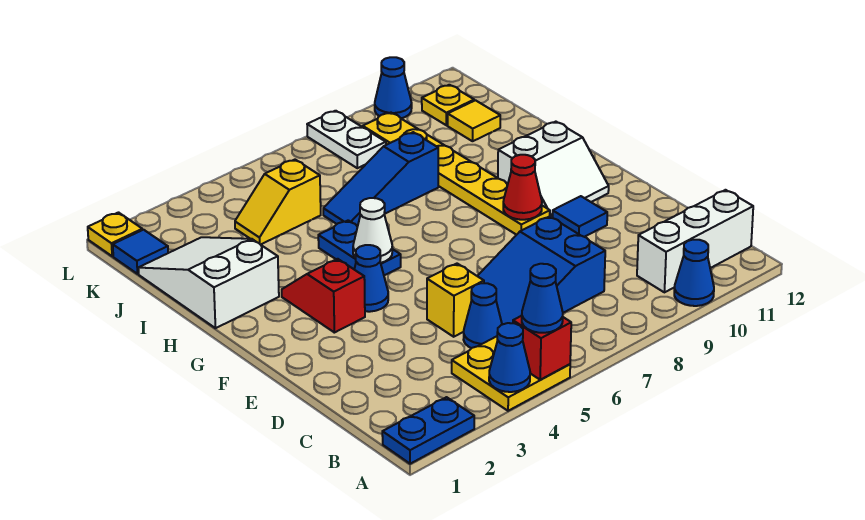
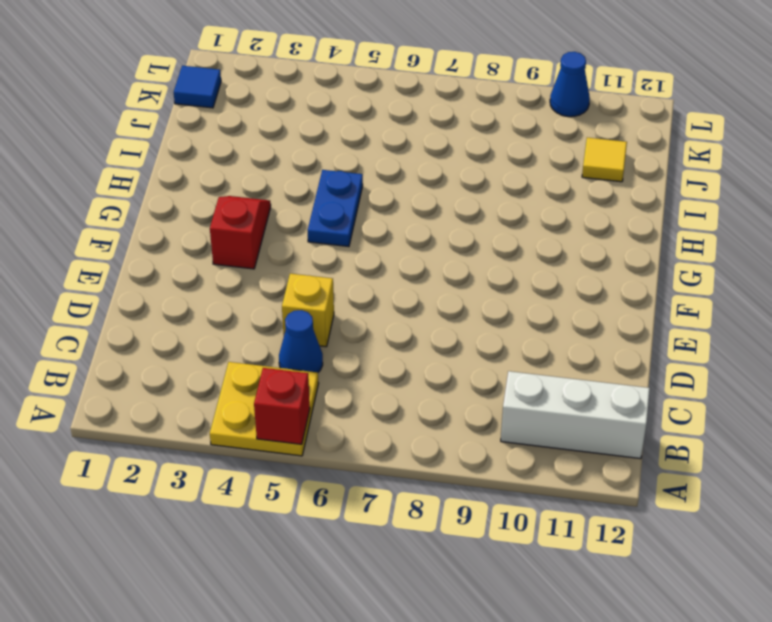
none -> blue plate A1:A2 level 1
none -> blue cone A10 level 1
none -> blue slope C6:D8 level 1 top 8

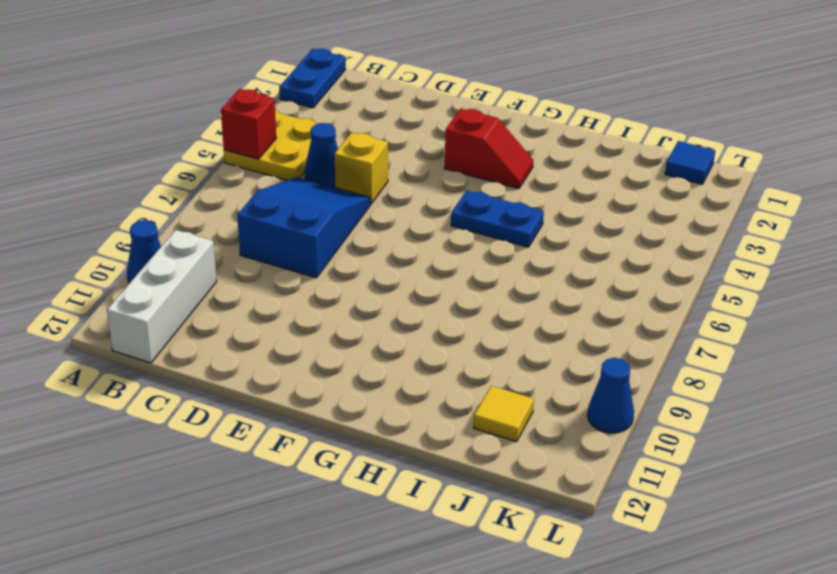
none -> blue tile E10 level 1
none -> blue cone F4 level 1
none -> yellow plate F9:K9 level 1

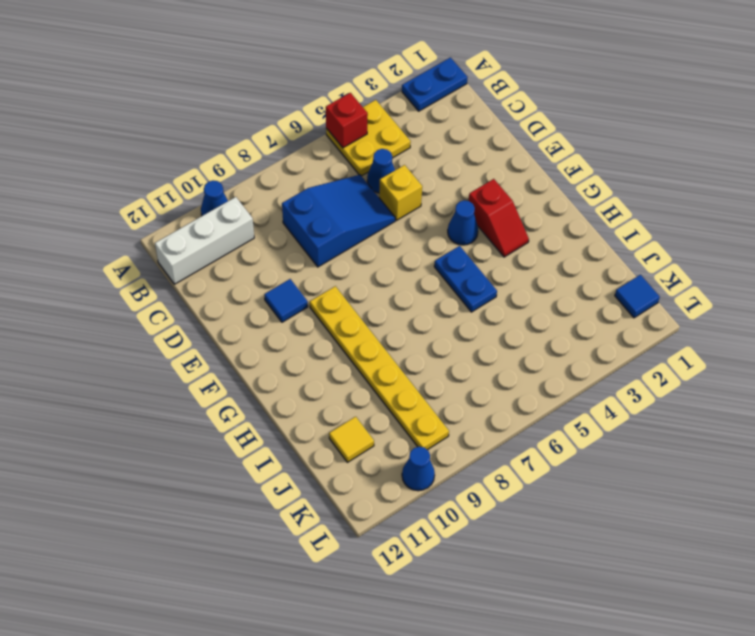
none -> white slope F10:G11 level 1 top G
none -> white slope H1:J2 level 1 top H
none -> blue slope I6:I8 level 1 top 8

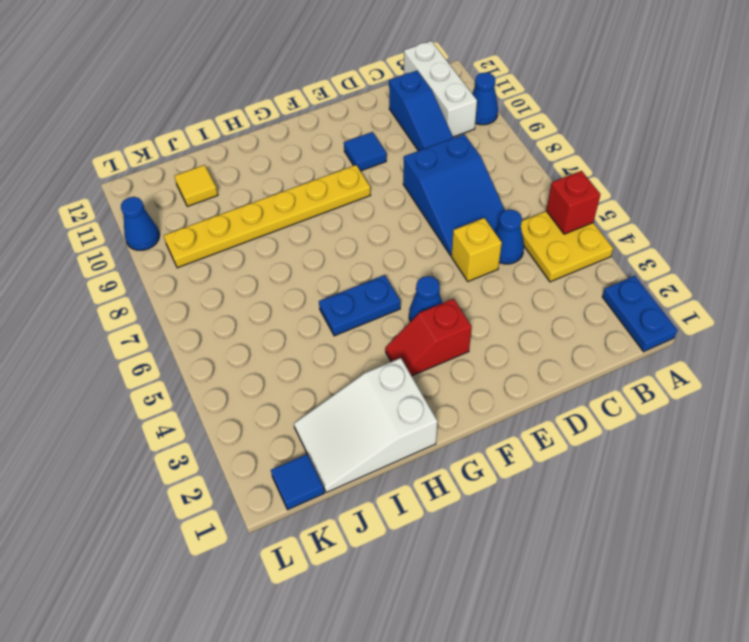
blue slope C9:C11 level 1 top 11 -> blue slope I6:I8 level 1 top 8
none -> white slope F10:G11 level 1 top G
none -> yellow slope J4:J5 level 1 top 5
none -> white plate K8:L8 level 1

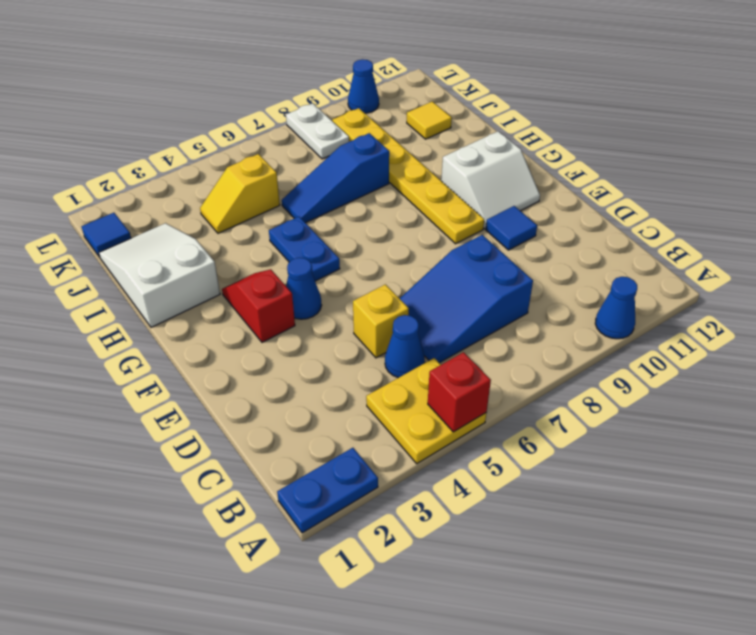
none -> white brick B10:B12 level 1
none -> yellow plate K11 level 1
none -> yellow plate L1 level 1

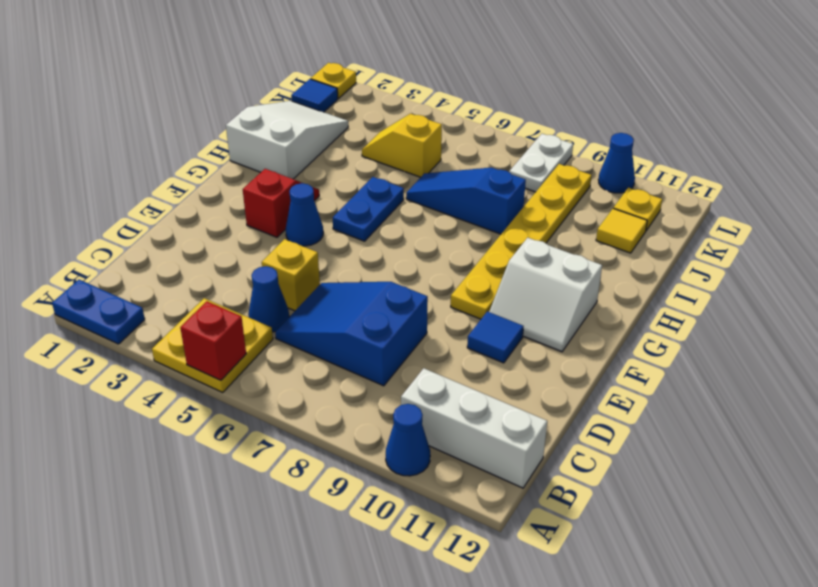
none -> blue cone A4 level 2
none -> red cone F9 level 2
none -> white cone G5 level 2

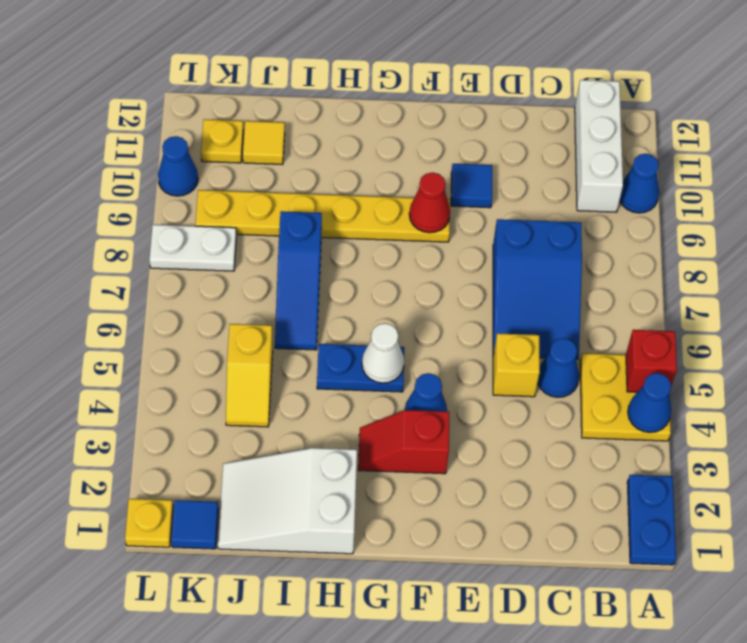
none -> white slope F10:G11 level 1 top G
none -> blue cone A5 level 3

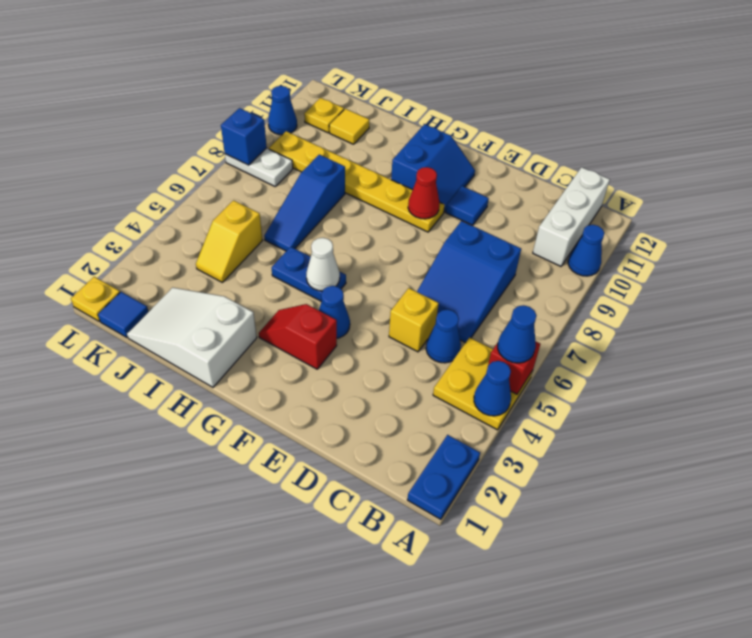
blue slope F10:G11 level 1 top G -> white slope F10:G11 level 1 top G
blue brick L8 level 2 -> none

